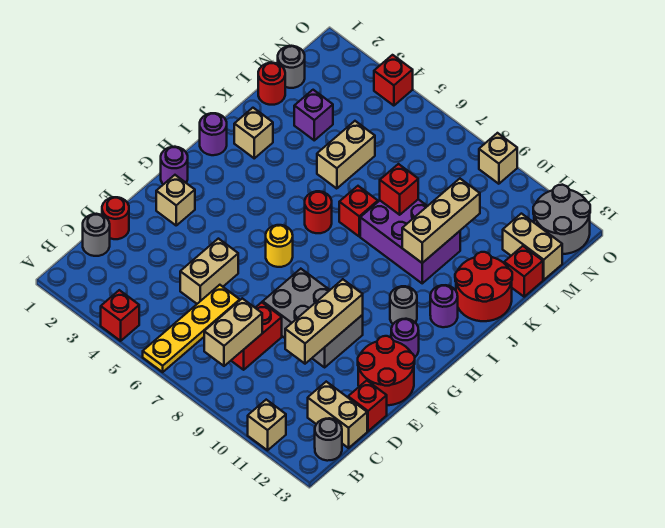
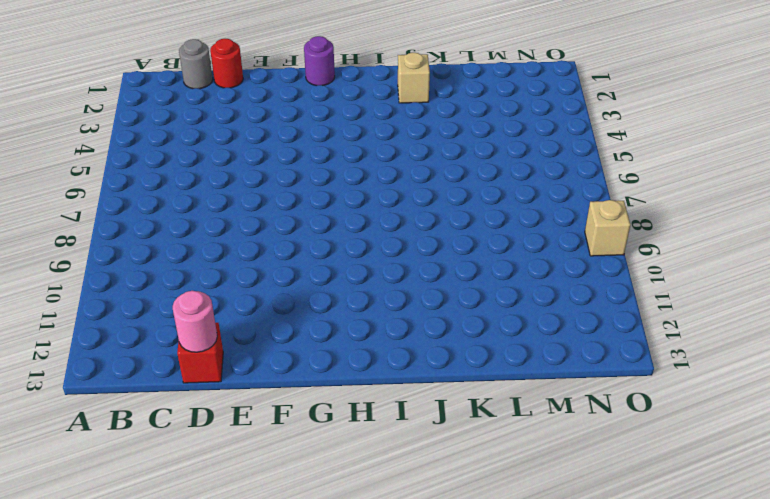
pink round brick D13 level 2 -> none
none -> red brick A4 level 1
none -> yellow plate A6:D6 level 1
none -> tan brick A11 level 1
none -> grey round brick B13 level 1

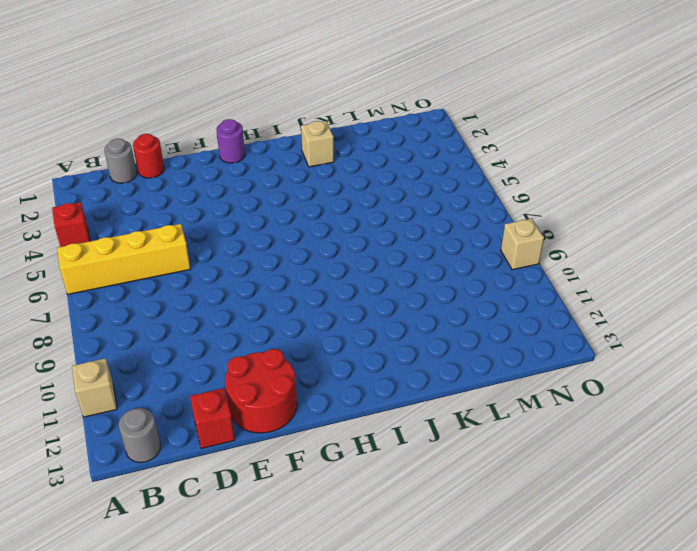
yellow brick A6:D6 level 1 -> yellow plate A6:D6 level 1
none -> red brick C8:D8 level 1
none -> tan brick C12:C13 level 1
none -> tan brick D5:E5 level 1
none -> grey brick E8:F10 level 1

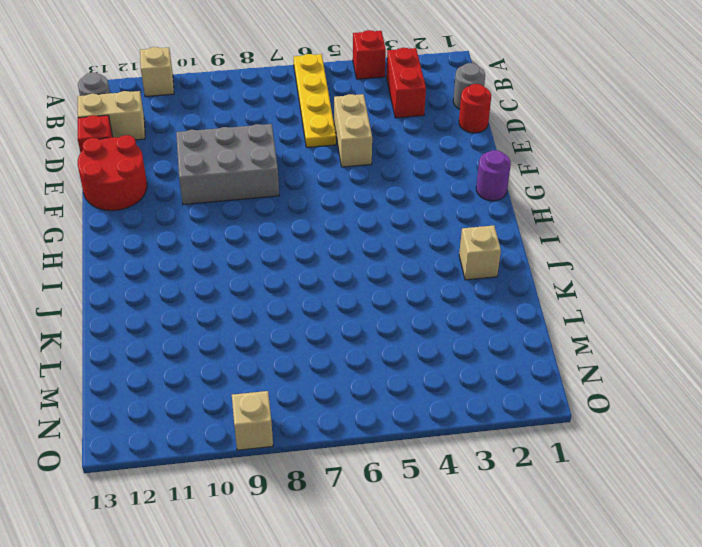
red brick B3:C3 level 1 -> red brick C8:D8 level 1
none -> tan brick F2 level 1
none -> yellow round brick G6 level 1
none -> purple round brick G12 level 1
none -> grey round brick H11 level 1

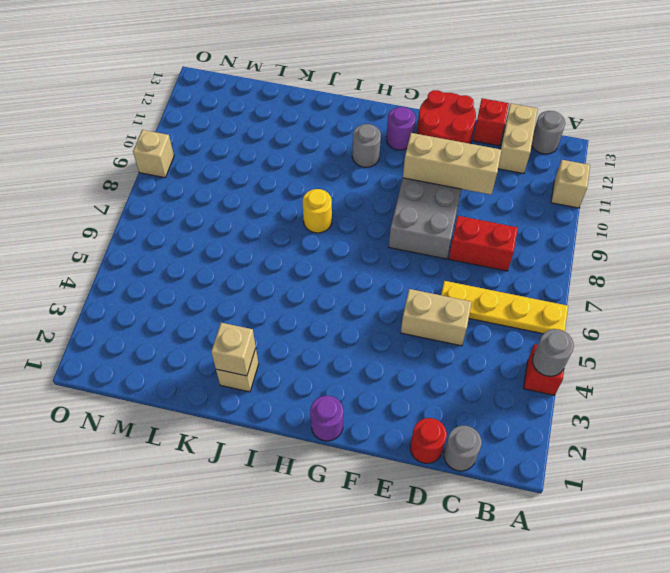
grey round brick A4 level 2 -> grey round brick M1 level 1
yellow round brick I8 level 1 -> yellow round brick G6 level 1
tan brick J2 level 2 -> tan brick F2 level 1
none -> purple round brick I1 level 1
none -> red round brick I6 level 1
none -> purple round brick I12 level 1
none -> red brick J7 level 1

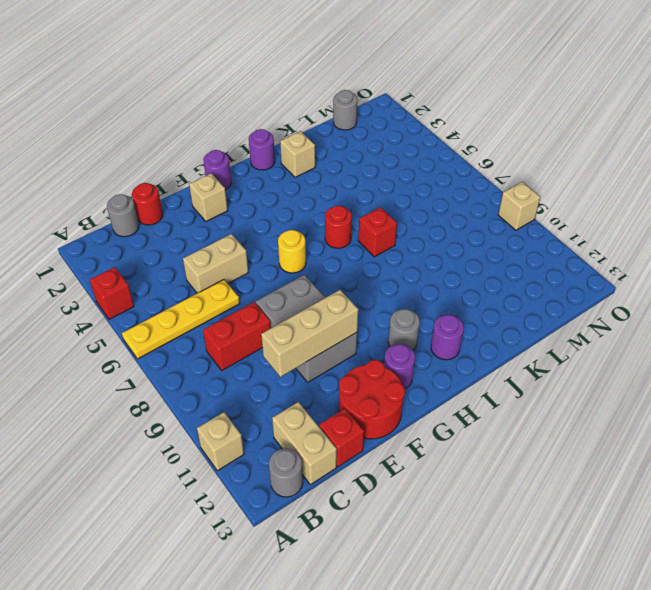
none -> purple brick J8:K10 level 1
none -> red round brick J12:K13 level 1
none -> tan brick K5:L5 level 1
none -> red round brick L1 level 1

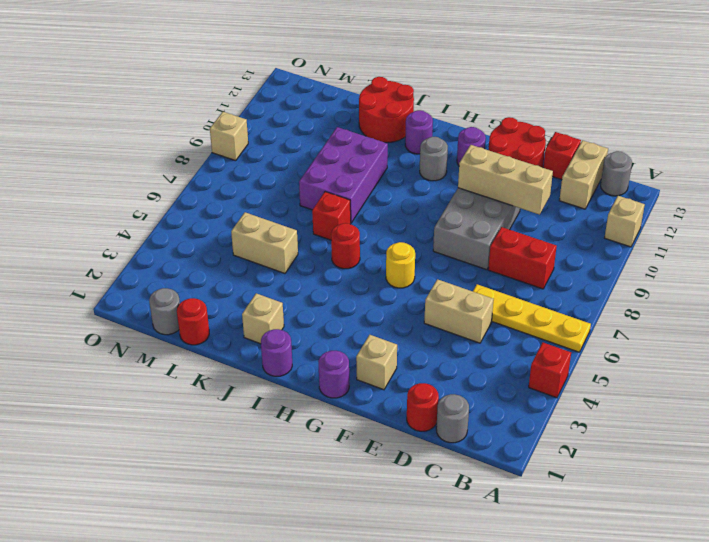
none -> purple brick L3 level 1
none -> red brick L13 level 1
none -> tan brick M12:M13 level 1
none -> grey round brick N12:O13 level 1

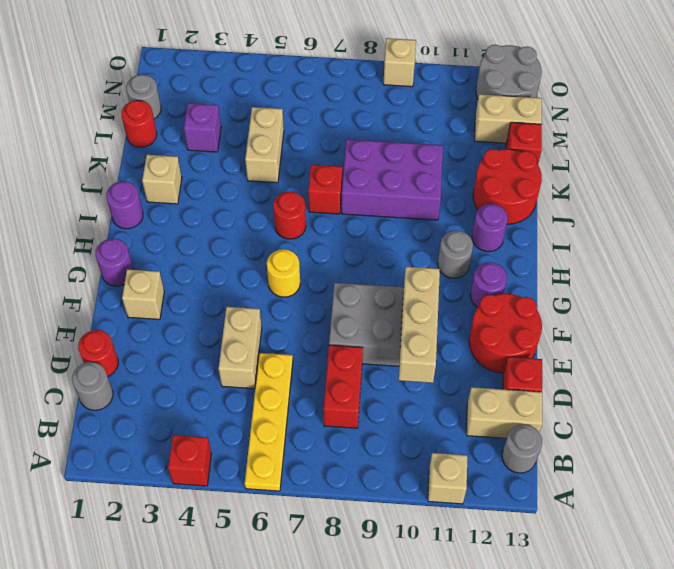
none -> red brick O4 level 1
none -> tan brick B8:C8 level 2
none -> tan brick J10:L10 level 2
none -> red brick K8 level 2

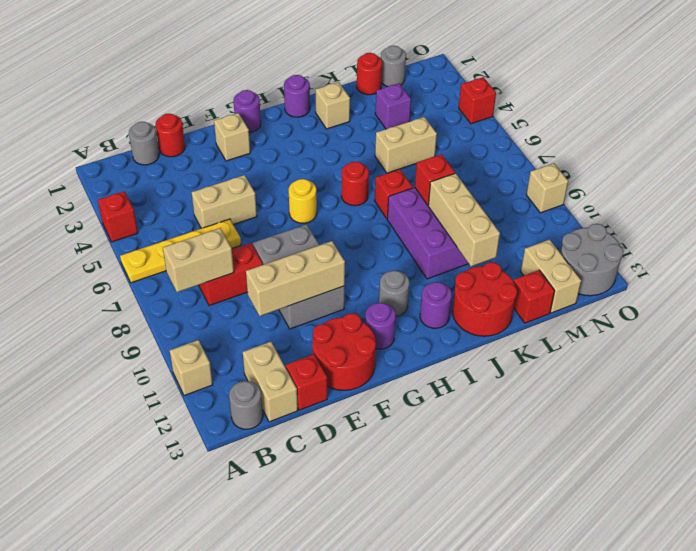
tan brick K9:K11 level 2 -> tan brick J10:L10 level 2

